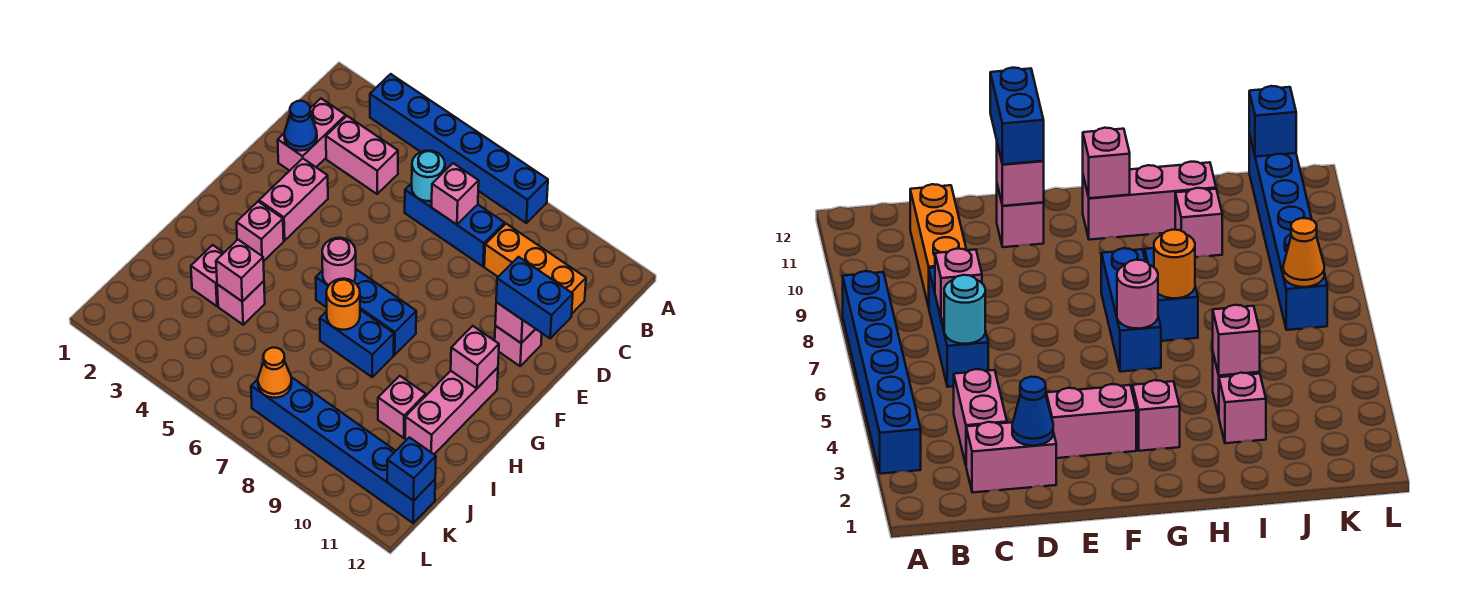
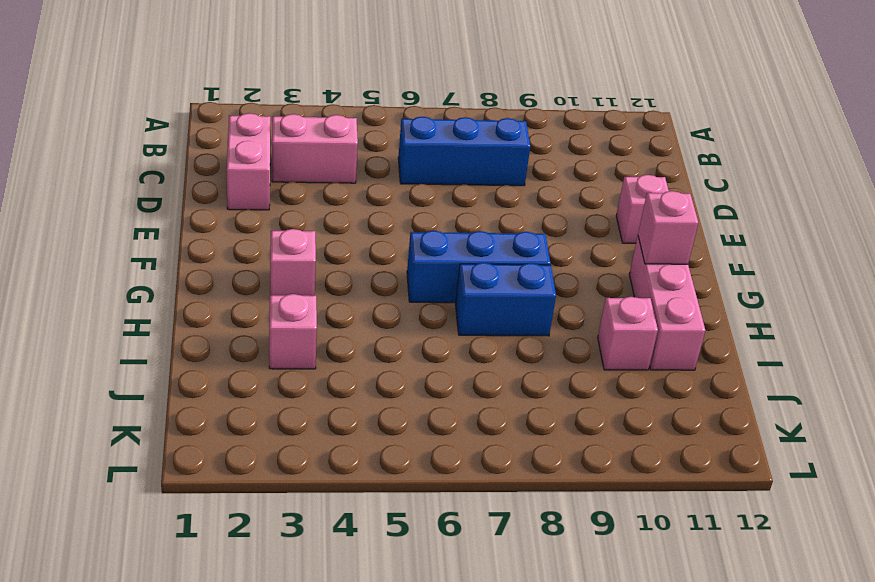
none -> blue brick A3:A8 level 1
none -> orange brick C9:C11 level 1
none -> pink brick E3:F3 level 1

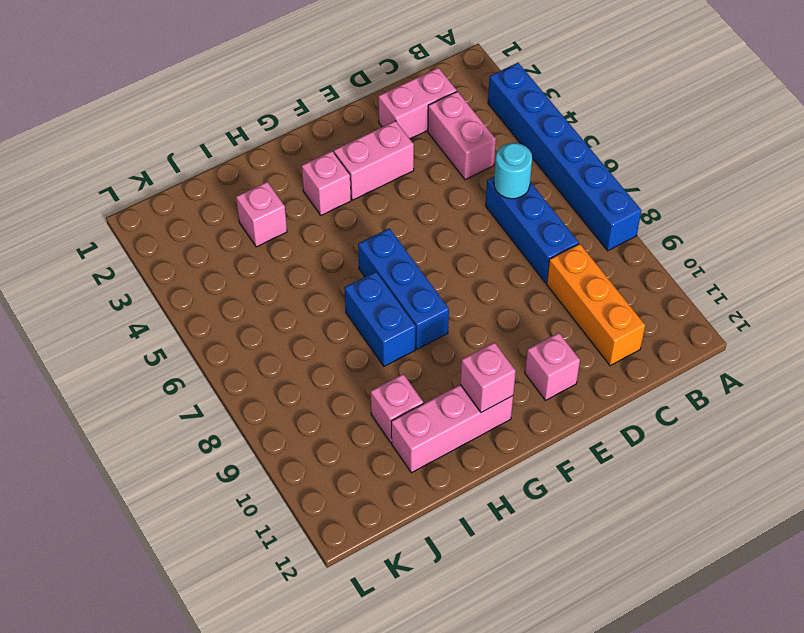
none -> pink brick I4 level 1
none -> blue brick K7:K12 level 1
none -> pink brick C7 level 2

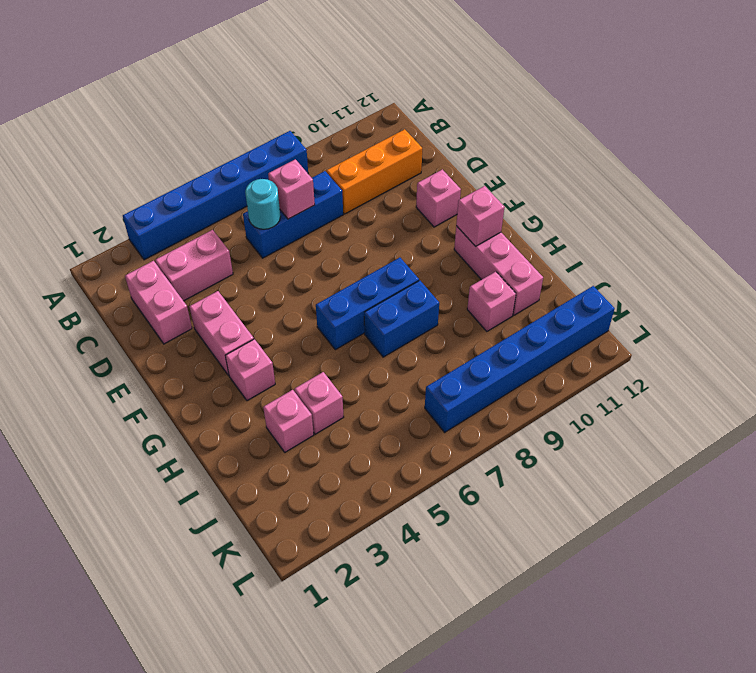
none -> blue cone D2 level 2
none -> pink brick E11 level 2
none -> pink round brick G6 level 2

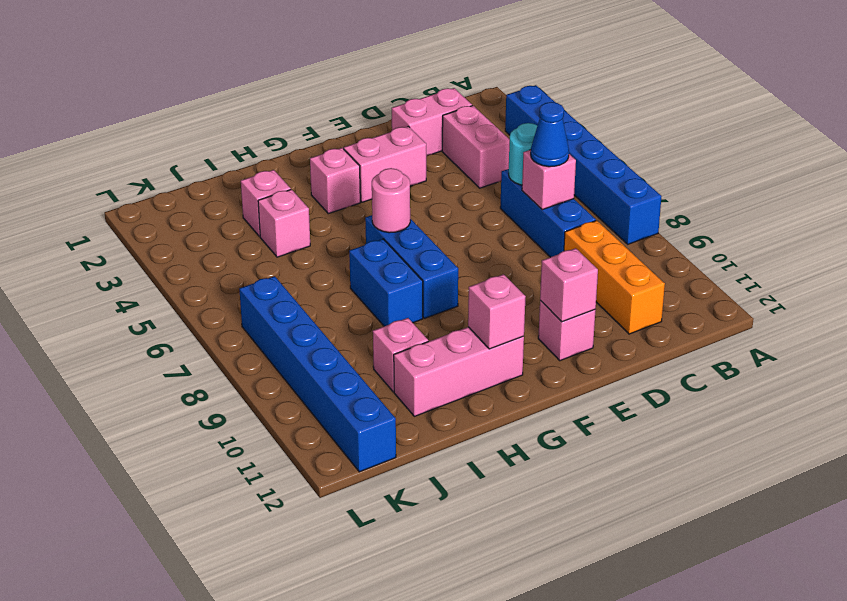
blue cone C7 level 3 -> blue cone D2 level 2
none -> orange round brick H7 level 2
none -> pink brick I4 level 2
none -> orange cone K7 level 2

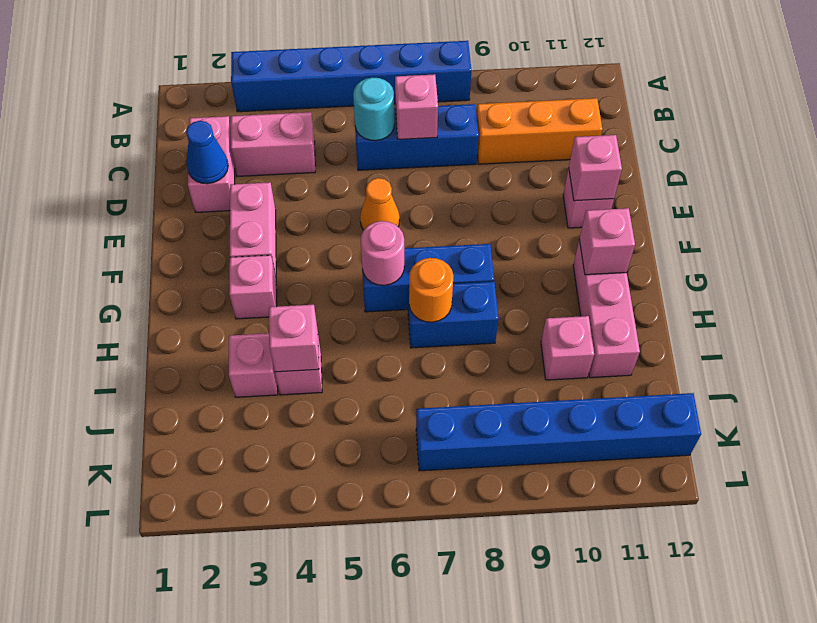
orange cone E6 level 1 -> orange cone K7 level 2
none -> blue brick K12 level 2
none -> blue brick E11:E12 level 3

